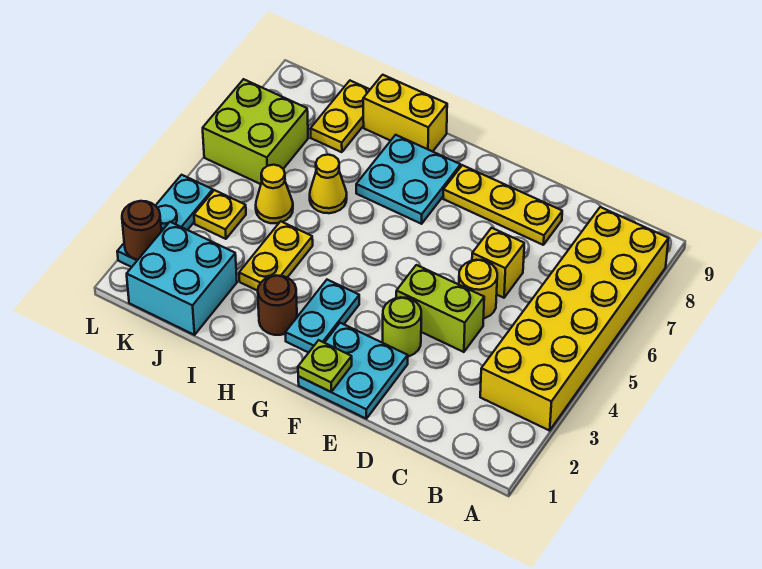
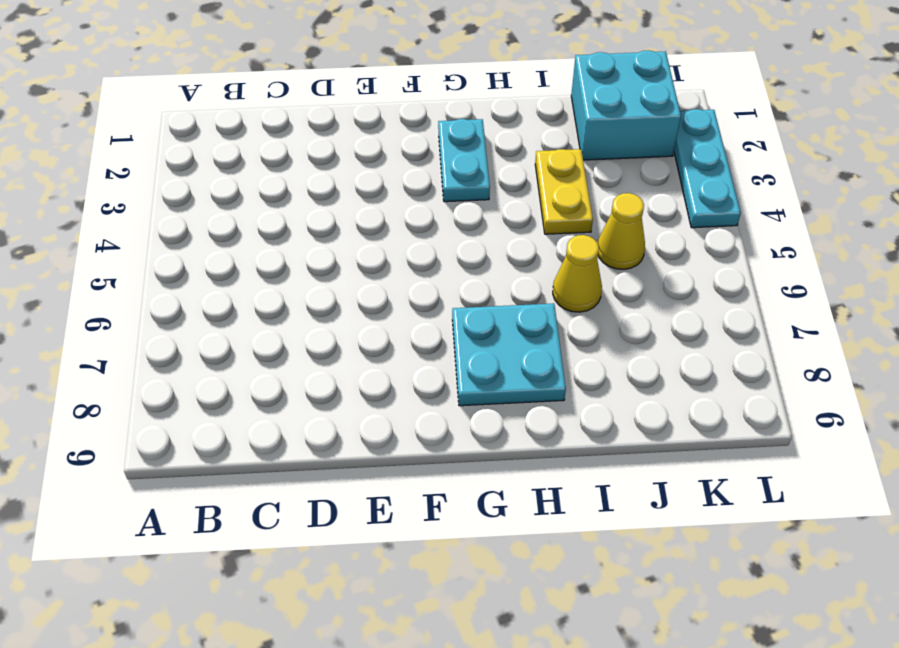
none -> yellow brick A3:B8 level 1
none -> lime brick D4:E4 level 1
none -> yellow round brick D5 level 1

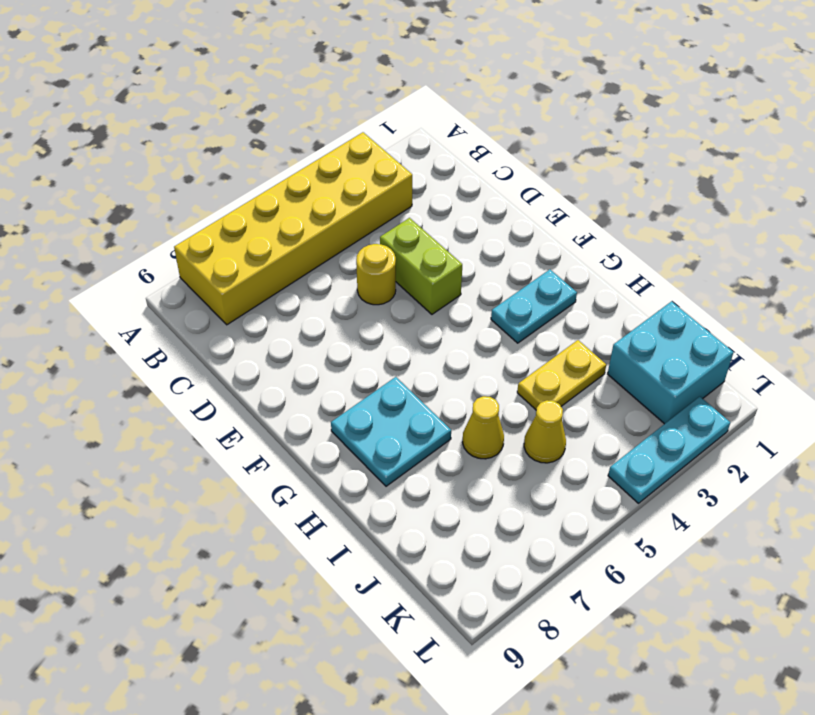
none -> yellow brick D6 level 1
none -> yellow plate D8:F8 level 1
none -> cyan plate E1:F2 level 1

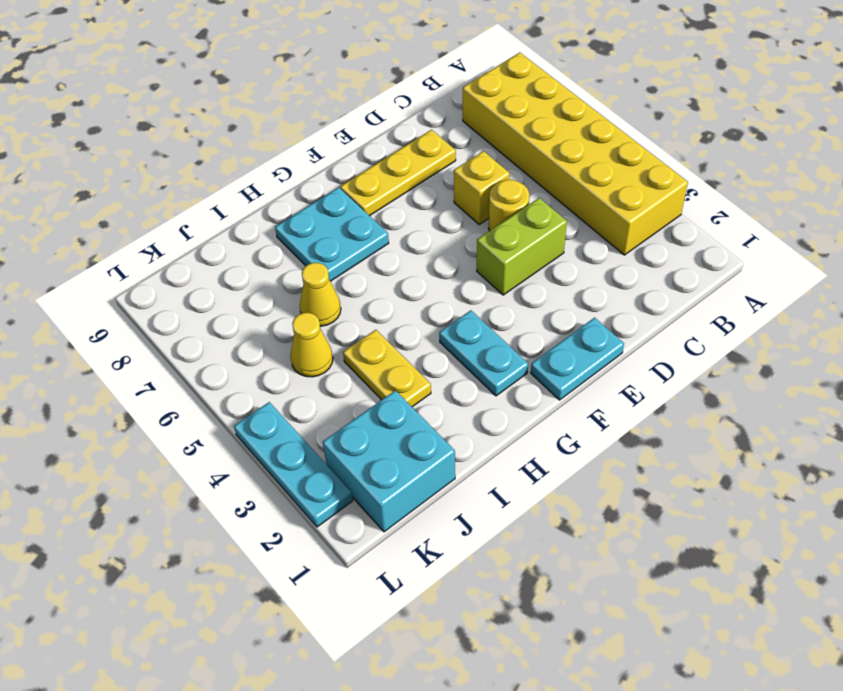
cyan plate E1:F1 level 1 -> cyan plate E1:F2 level 1
none -> lime round brick E3 level 1
none -> brown round brick H2 level 1
none -> yellow brick H9:I9 level 1

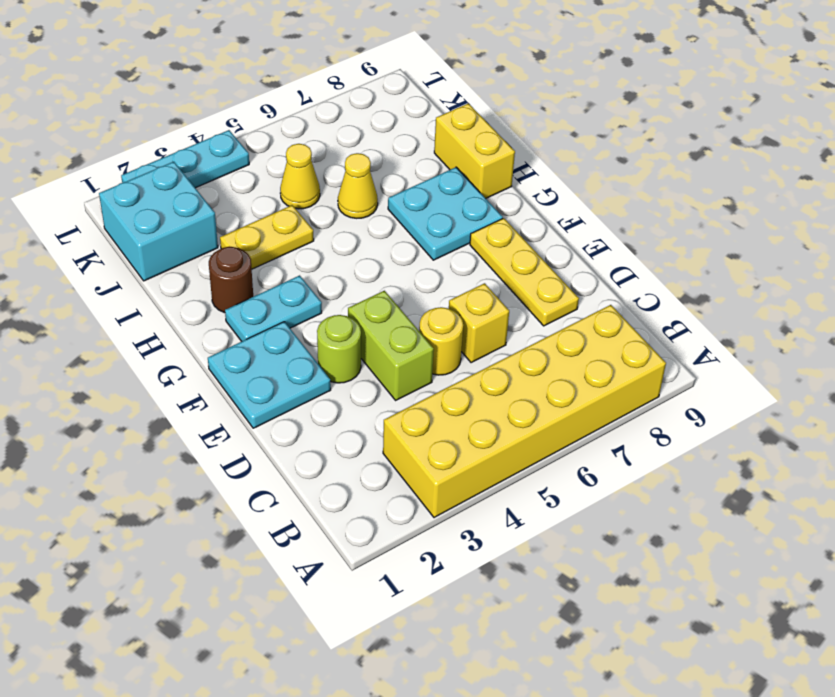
none -> yellow plate J8:J9 level 1
none -> yellow plate K4 level 1
none -> lime brick K6:L7 level 1

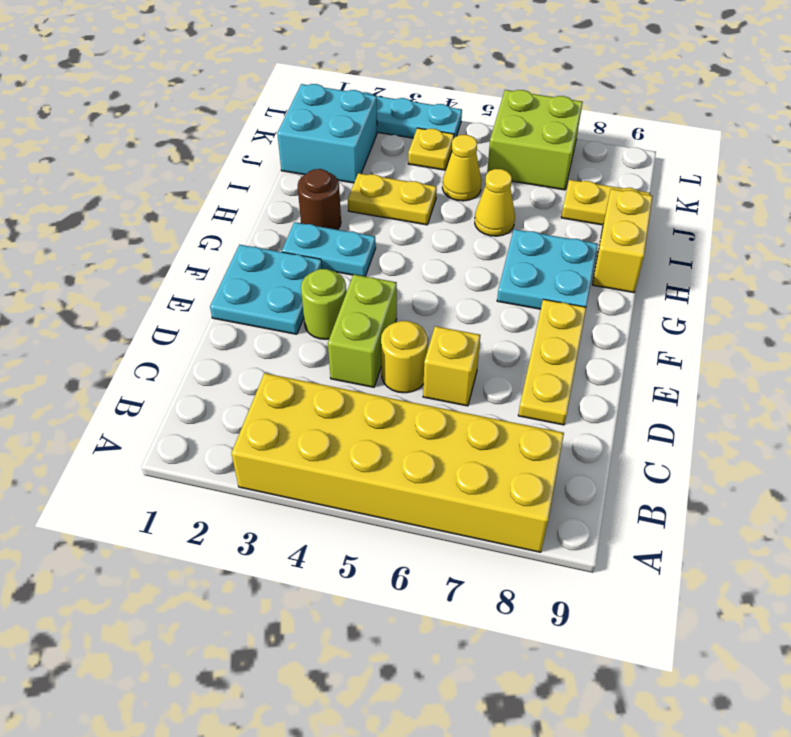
none -> lime plate F1 level 2
none -> brown round brick L2 level 2

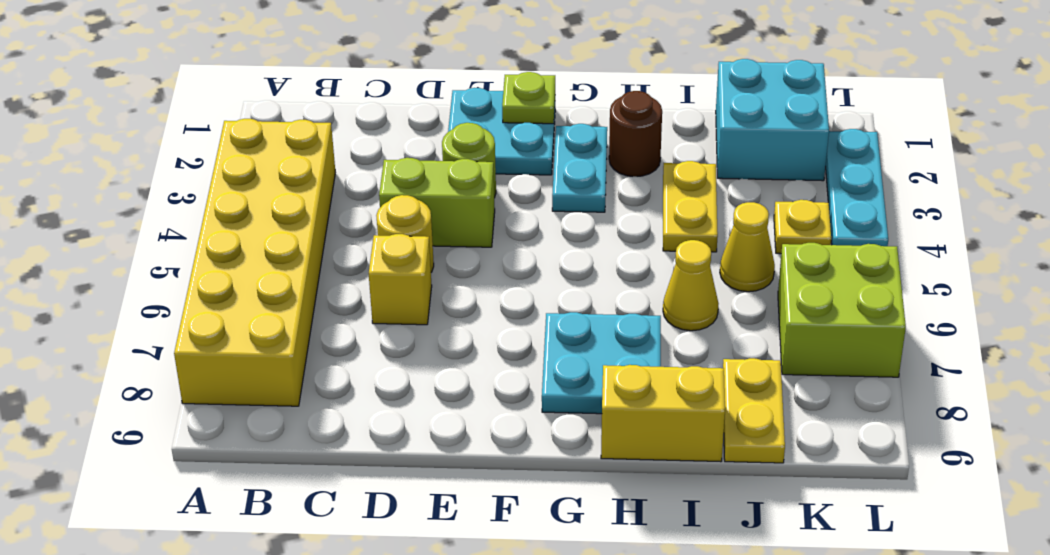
none -> yellow plate D8:F8 level 1
none -> brown round brick L2 level 2

